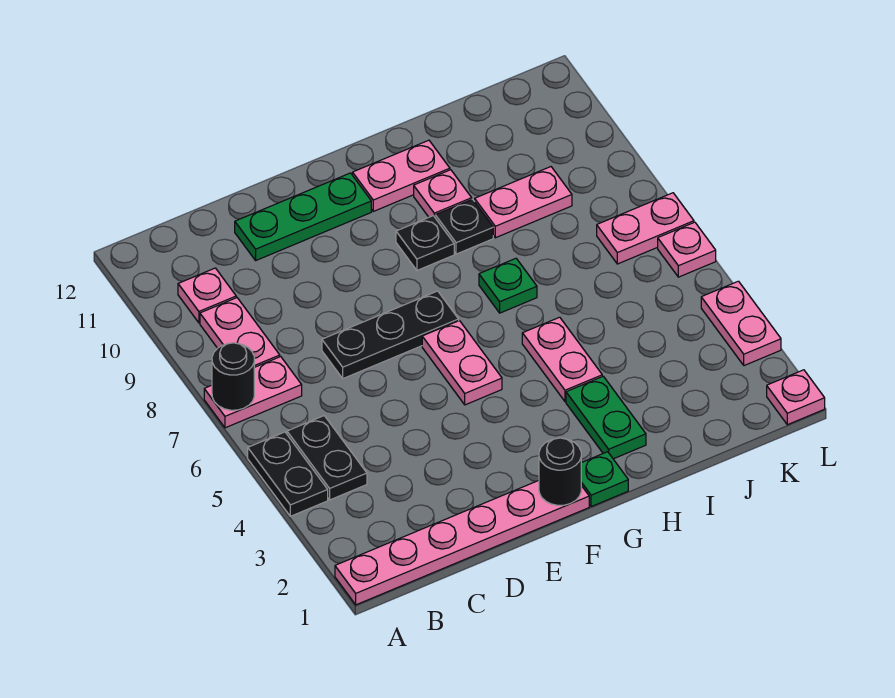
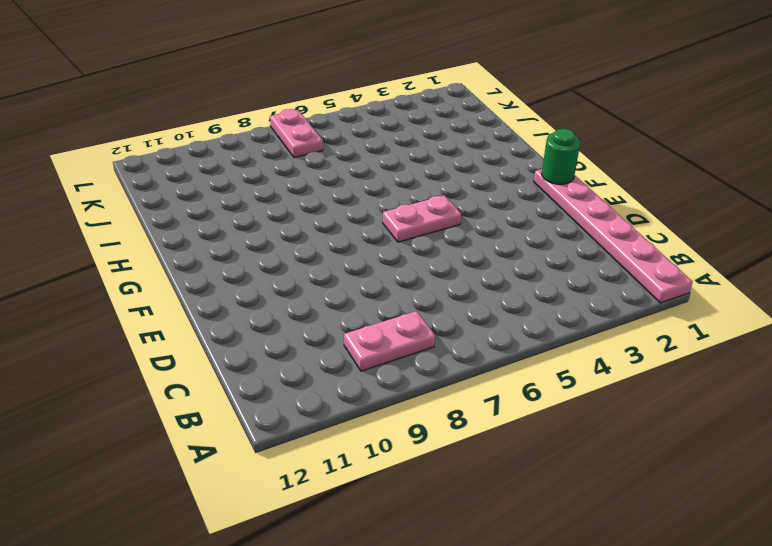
green round brick F1 level 2 -> black round brick F1 level 2
none -> black plate A4:A5 level 1
none -> pink plate A7:B7 level 1
none -> black plate B4:B5 level 1

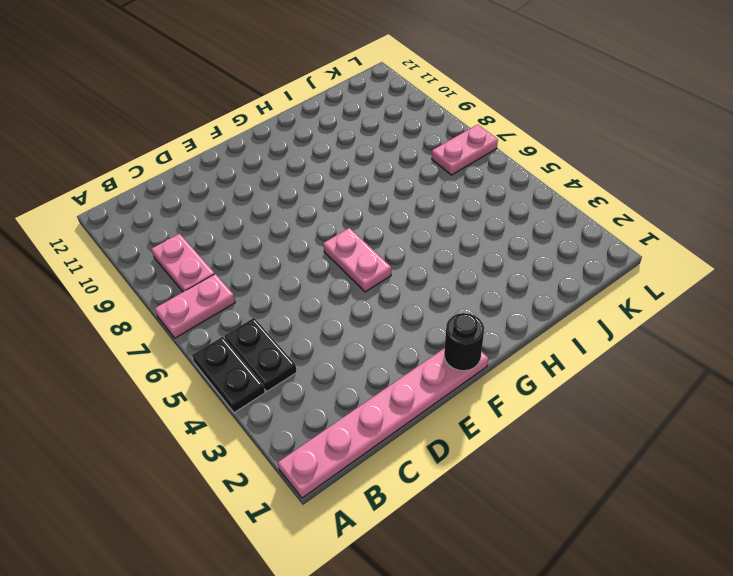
none -> pink plate B10 level 1
none -> black plate D7:F7 level 1
none -> green plate D11:F11 level 1

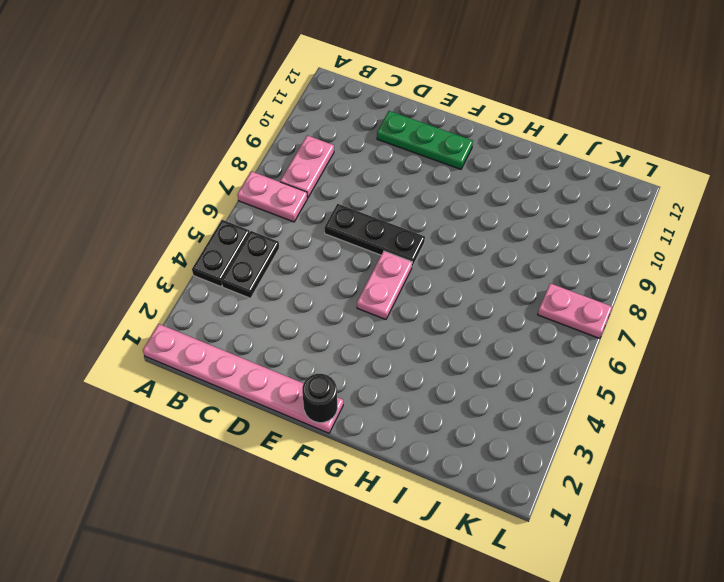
none -> pink plate B10 level 1
none -> green plate G1 level 1
none -> black plate G9 level 1

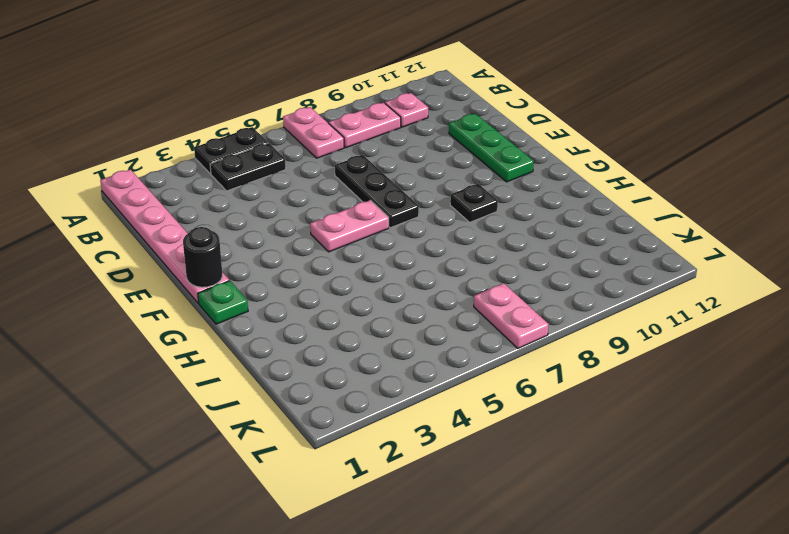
none -> pink plate G11:H11 level 1
none -> green plate H2:H3 level 1
none -> pink plate H4:H5 level 1

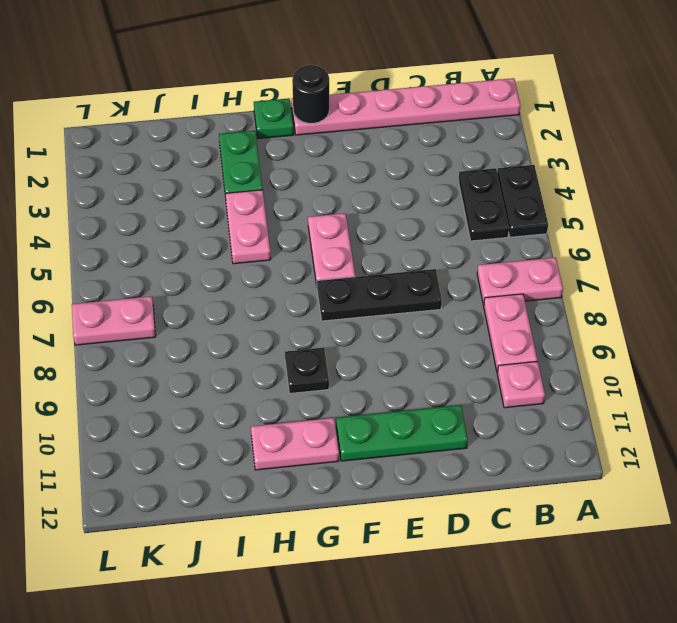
none -> green plate H7 level 1
none -> black plate H9 level 1
none -> pink plate H10 level 1

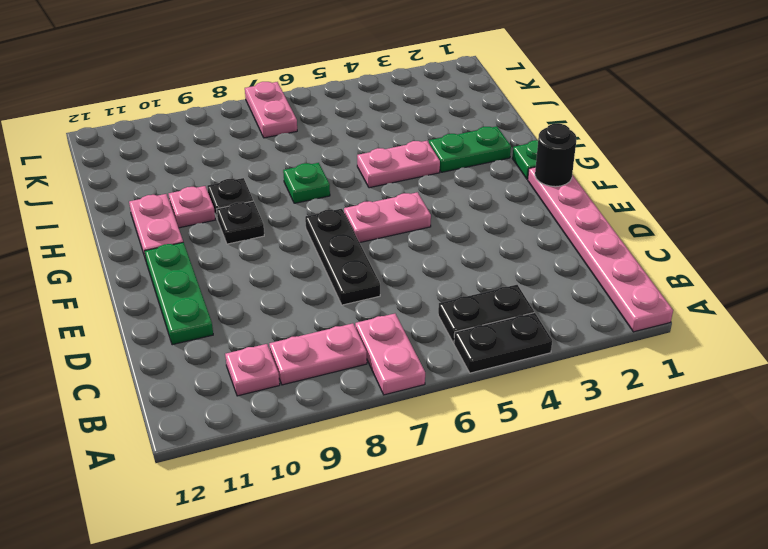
none -> pink plate I9:J9 level 1
none -> pink plate L1 level 1
none -> pink plate L3:L4 level 1

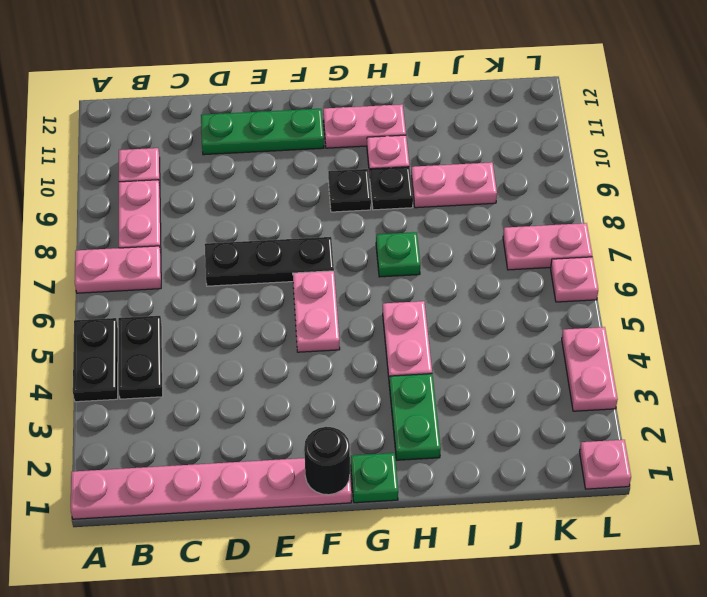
none -> black round brick A7 level 2

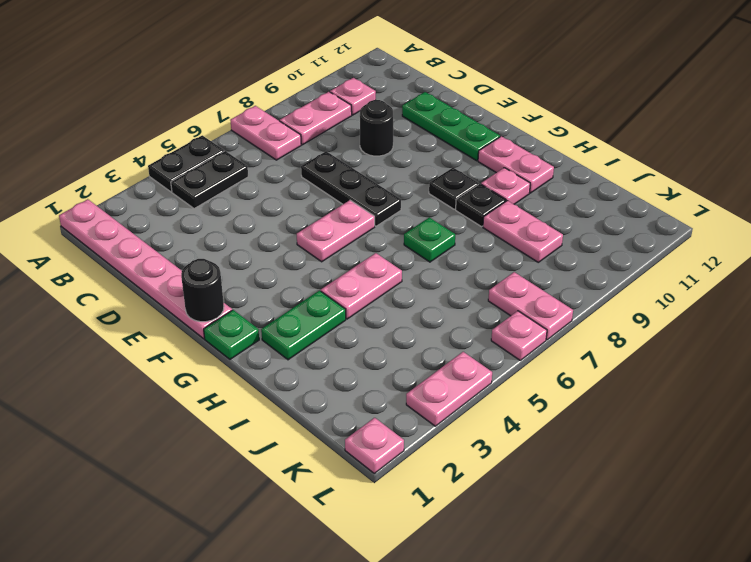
black round brick D9 level 1 -> black round brick A7 level 2

